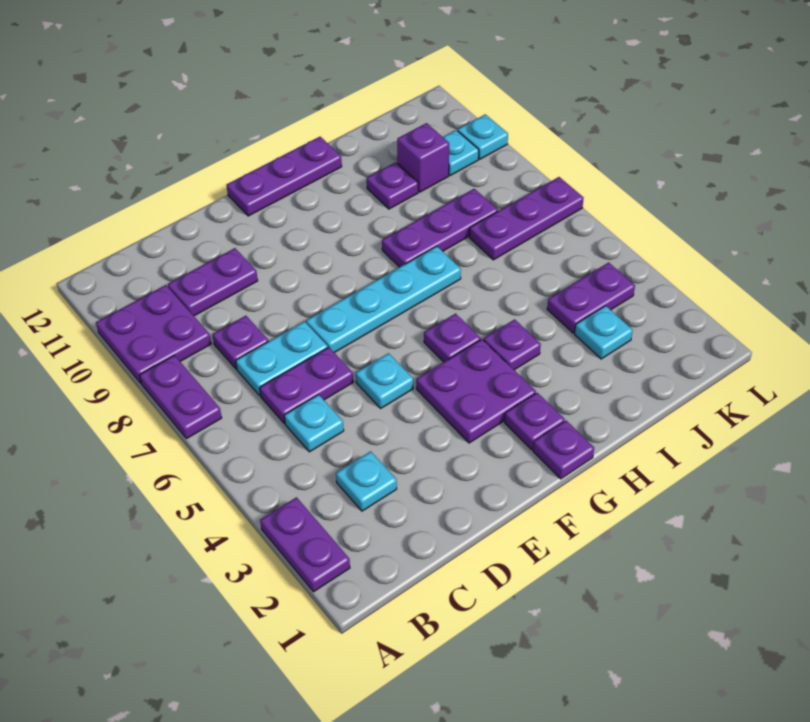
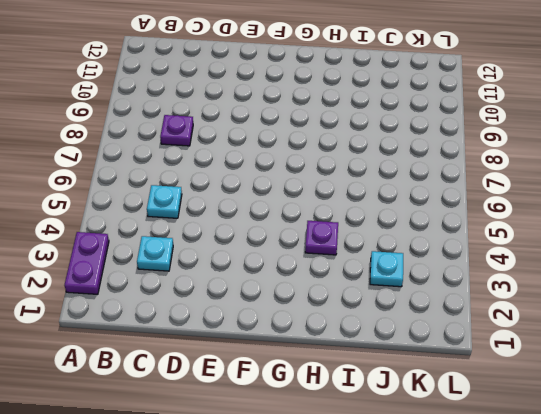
none -> purple plate A7:A8 level 1
none -> purple plate A9:B10 level 1
none -> purple plate C6:D6 level 1

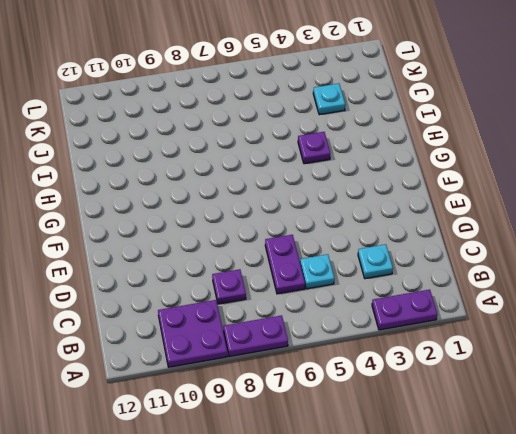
none -> cyan plate C7:D7 level 1
none -> purple plate C10:D10 level 1
none -> cyan plate E5 level 1

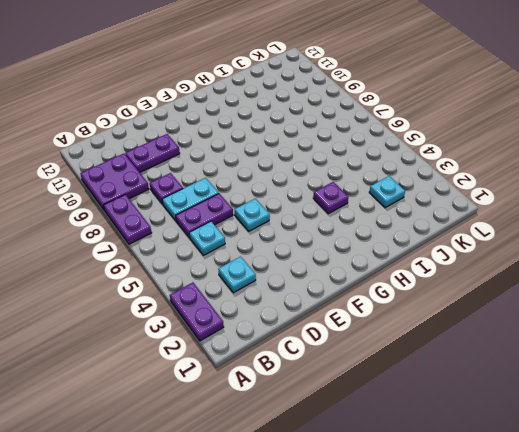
none -> cyan plate E7:H7 level 1
none -> purple plate F3:G4 level 1
none -> purple plate F12:H12 level 1

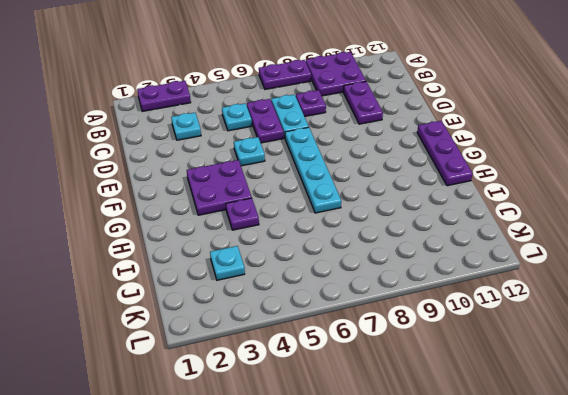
none -> purple plate G1 level 1
none -> purple plate G2 level 1
none -> purple plate G5 level 1

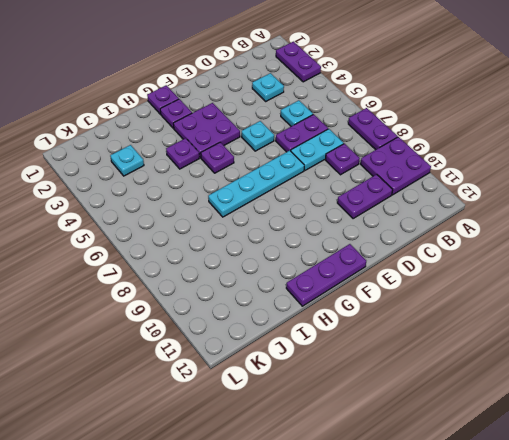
none -> purple plate H8:J8 level 1
none -> purple plate I10 level 1
none -> purple plate J4:K4 level 1

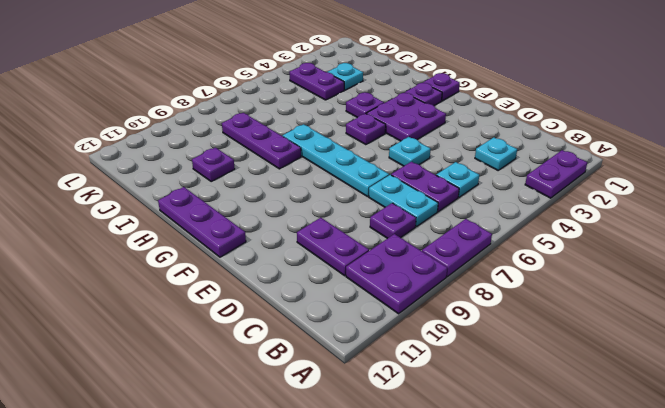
none -> purple plate J7:L7 level 1
none -> purple brick J10 level 1
none -> cyan plate K10 level 1

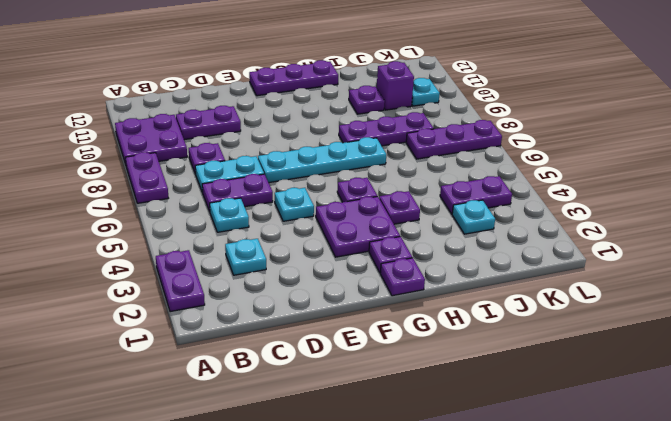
none -> cyan plate L10 level 1

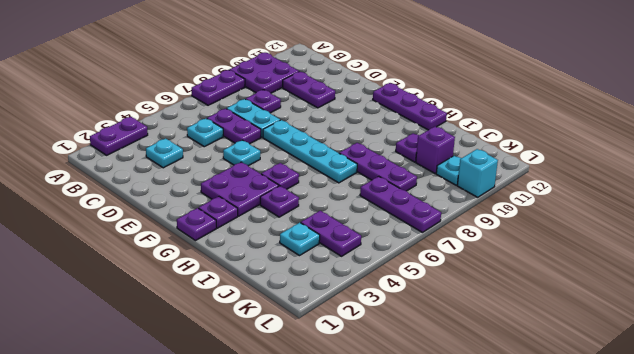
cyan brick L10 level 1 -> cyan plate L10 level 1

